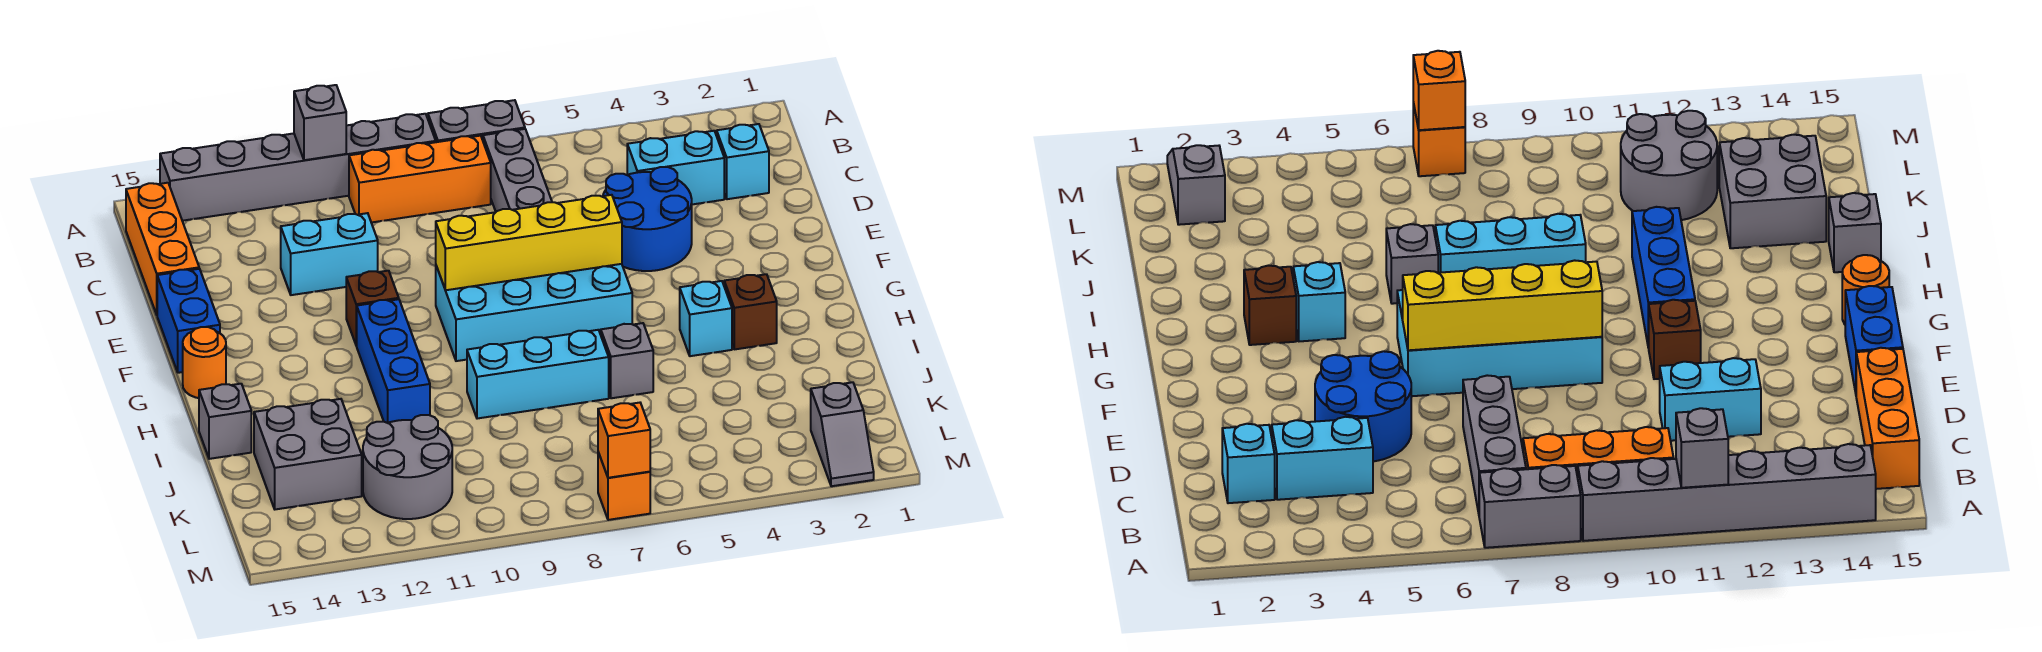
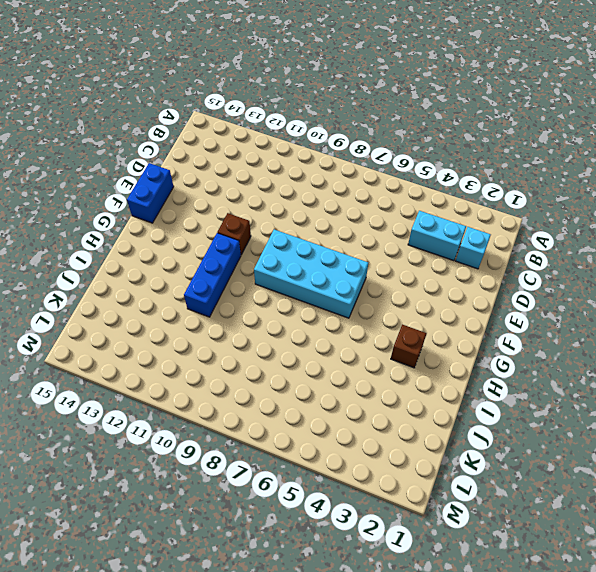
none -> grey brick A7:A8 level 1
none -> grey brick A9:A14 level 1
none -> grey brick B7:D7 level 1

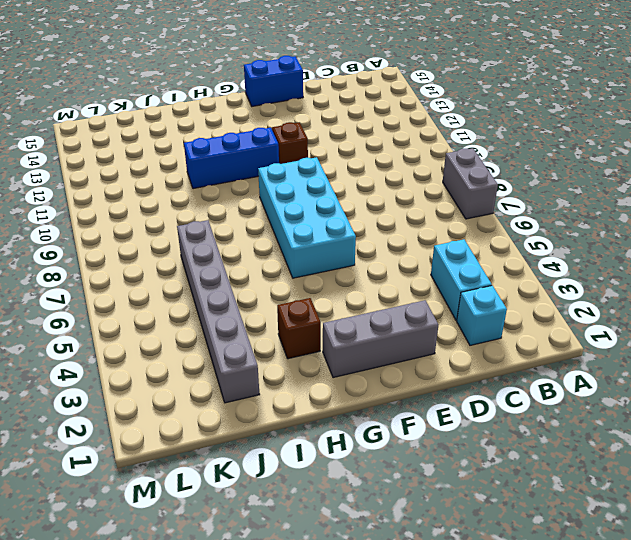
grey brick E2:G2 level 1 -> grey brick B7:D7 level 1
grey brick J2:J7 level 1 -> grey brick A9:A14 level 1
none -> orange brick B8:B10 level 1
none -> orange brick B15:D15 level 1
none -> blue round brick D4:E5 level 1

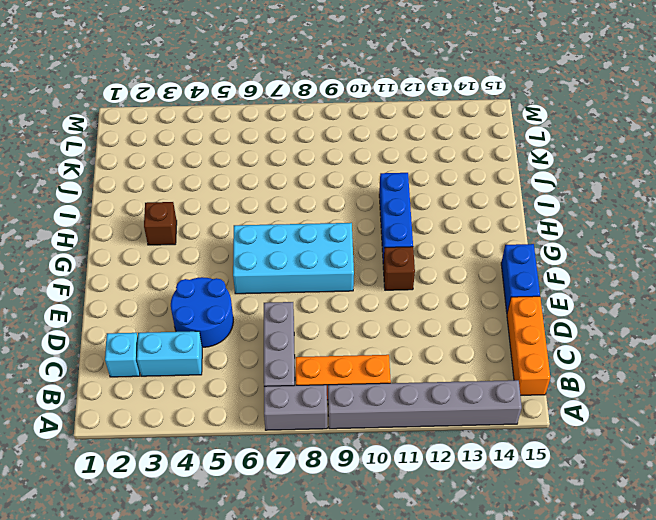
none -> cyan brick D11:D12 level 1
none -> orange round brick G15 level 1
none -> cyan brick H4 level 1

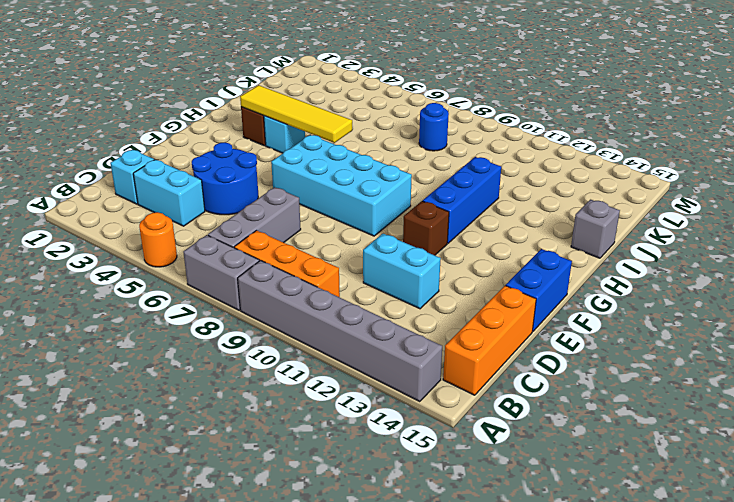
orange round brick A5 level 1 -> orange round brick G15 level 1
yellow tile H3:H6 level 2 -> none
blue round brick K8 level 1 -> none
none -> grey brick I6 level 1
none -> cyan brick I7:I9 level 1
none -> grey brick J13:K14 level 1

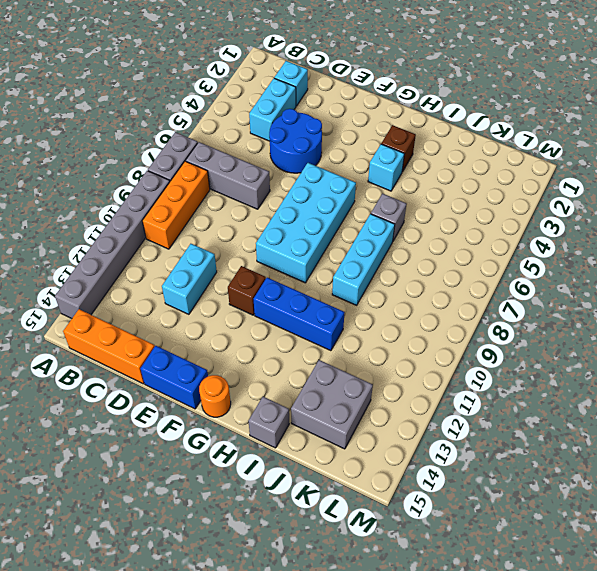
none -> grey round brick K11:L12 level 1
none -> grey slope L2:M2 level 1 top L
none -> orange brick M7 level 1

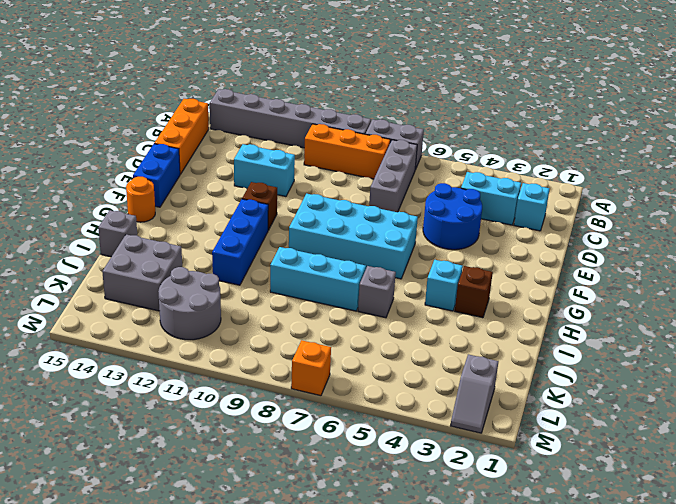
none -> grey brick A11 level 2
none -> yellow brick F6:F9 level 2
none -> orange brick M7 level 2

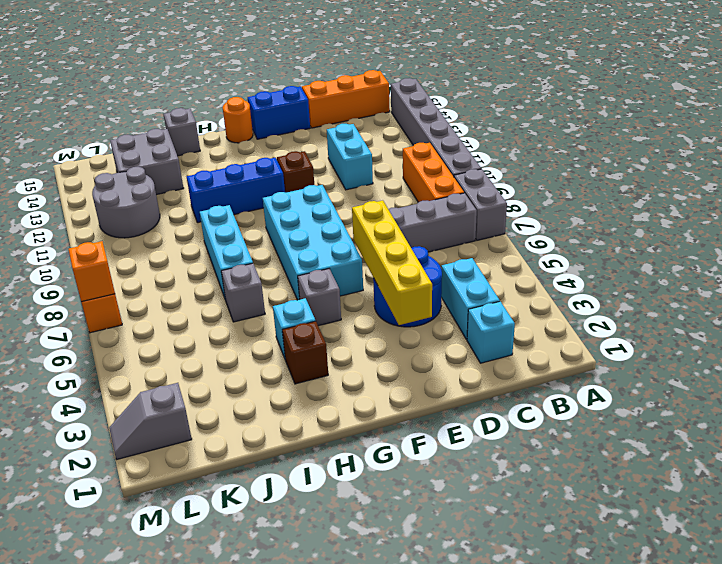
yellow brick E3:E6 level 2 -> yellow brick F6:F9 level 2
grey brick G5 level 1 -> grey brick A11 level 2

